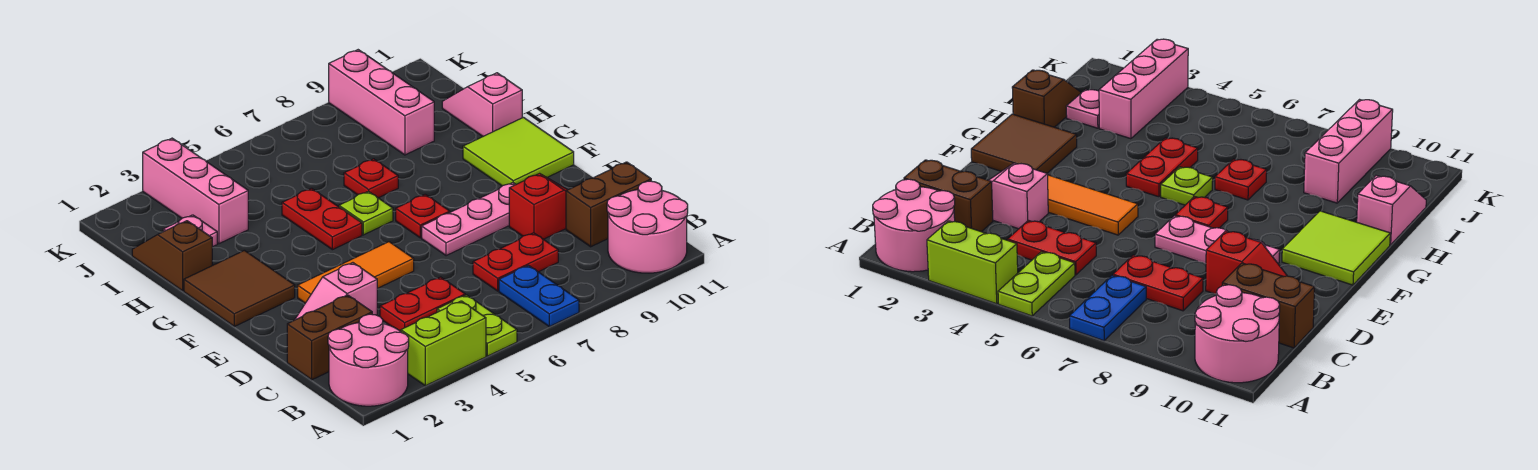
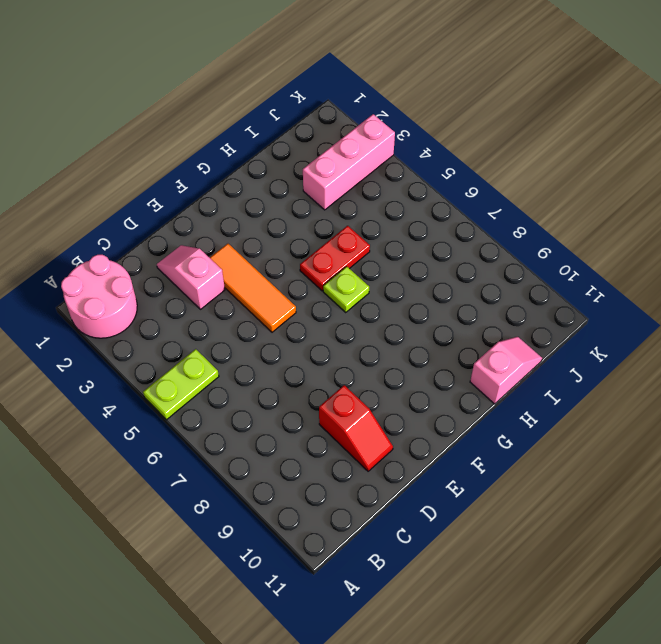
none -> lime brick A3:A4 level 1
none -> blue plate A7:B7 level 1
none -> pink round brick A10:B11 level 1

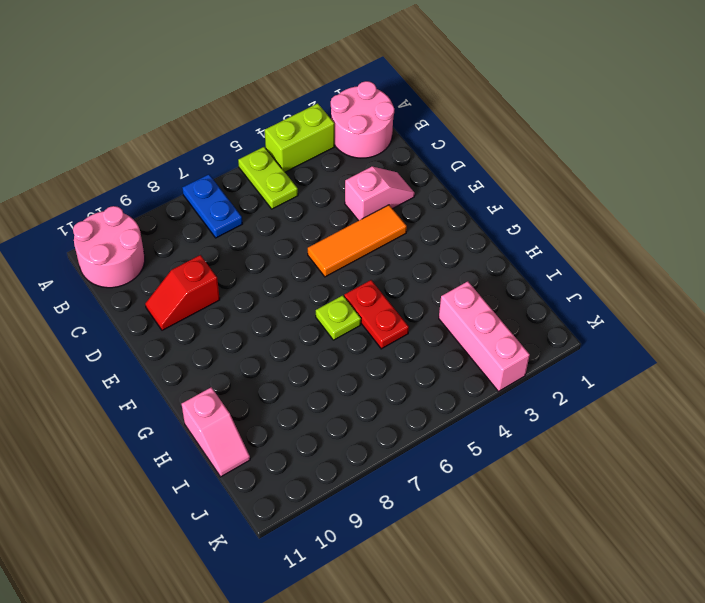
none -> brown brick C1:C2 level 1
none -> red plate C4:C5 level 1
none -> red plate C7:C8 level 1

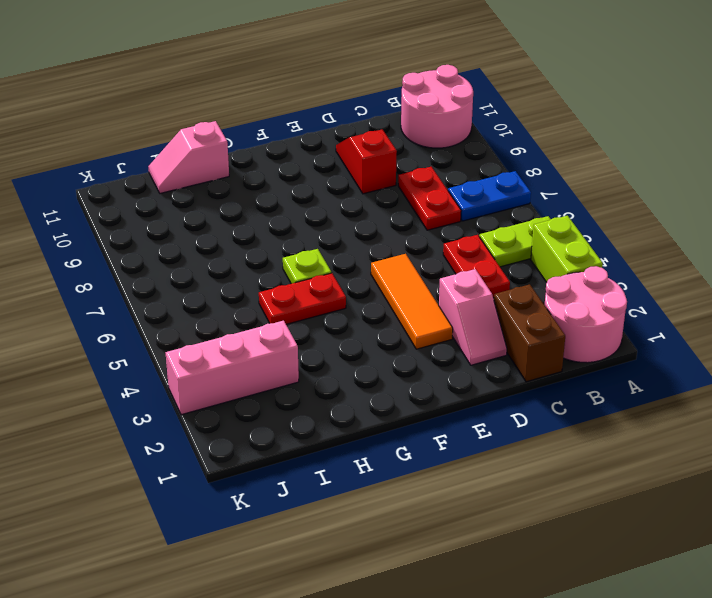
none -> brown brick C10:C11 level 1
none -> pink plate E7:E9 level 1
none -> brown tile F1:G2 level 1

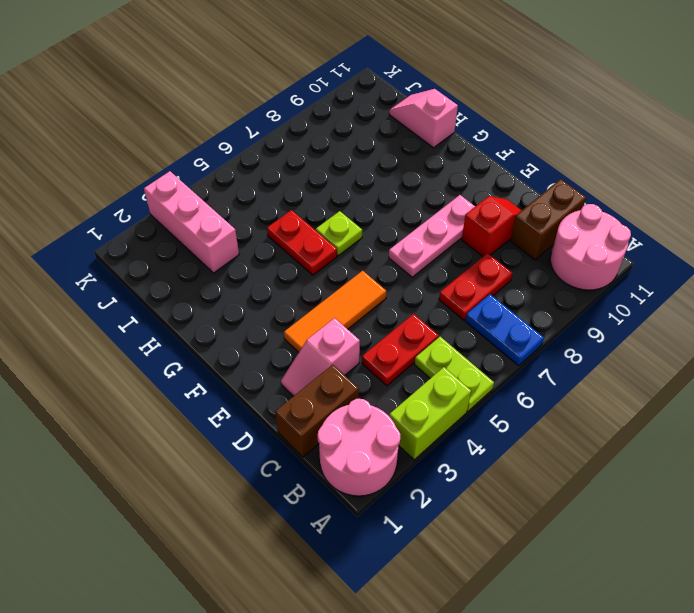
none -> brown tile F1:G2 level 1
none -> red plate F7 level 1
none -> lime tile F10:G11 level 1

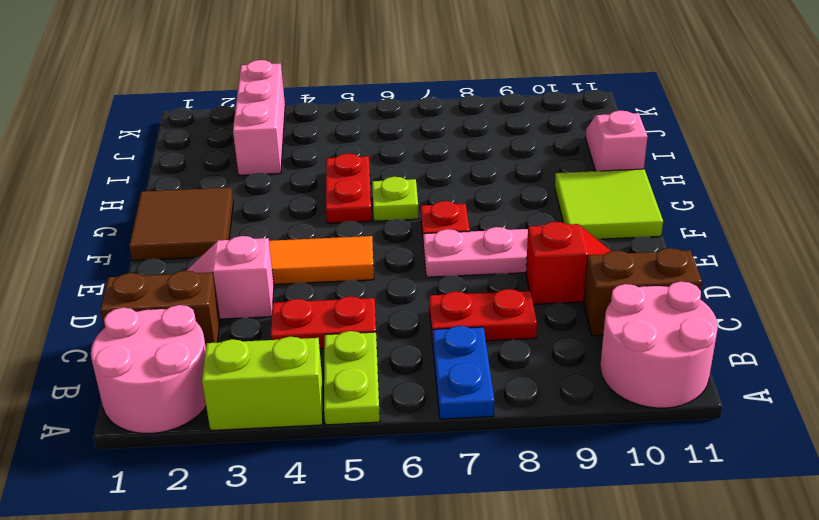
none -> brown slope H1:I1 level 1 top H
none -> red plate H7 level 1
none -> pink plate I2 level 1

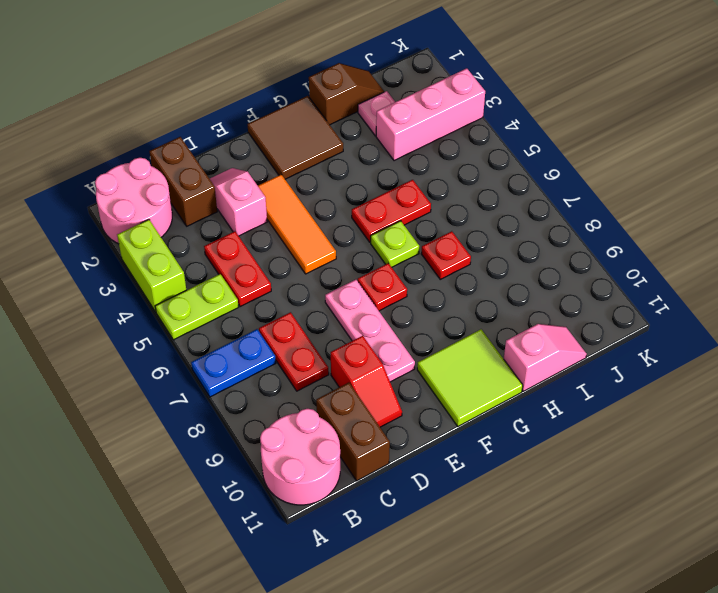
none -> pink brick I9:K9 level 1

